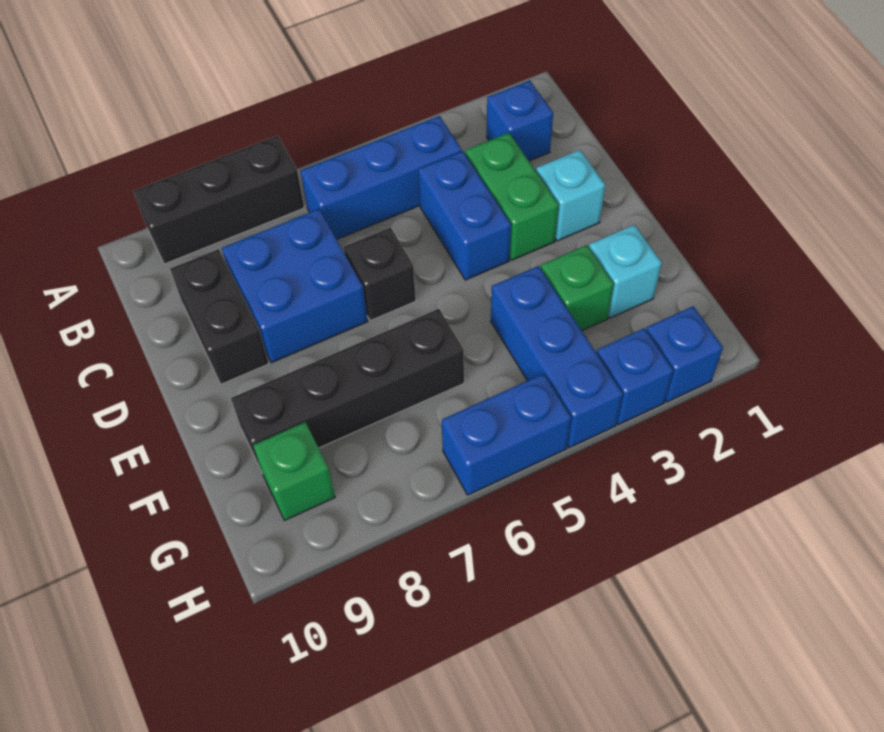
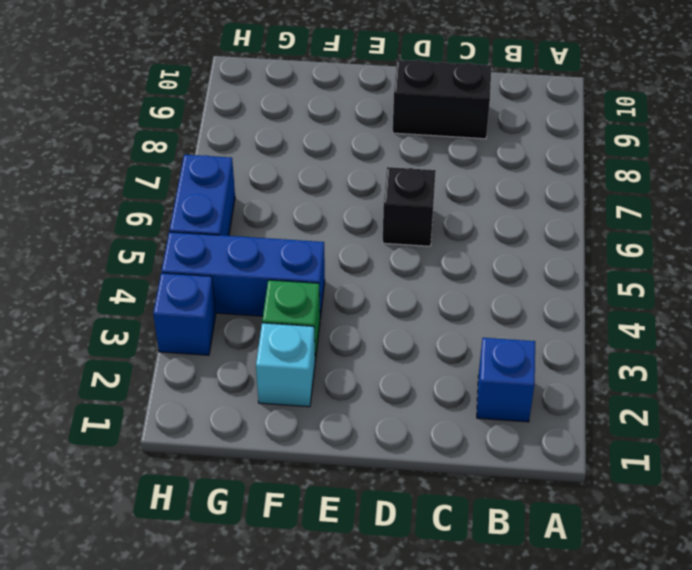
none -> black brick A7:A9 level 1
none -> blue brick B4:B6 level 1
none -> green brick C3:D3 level 1

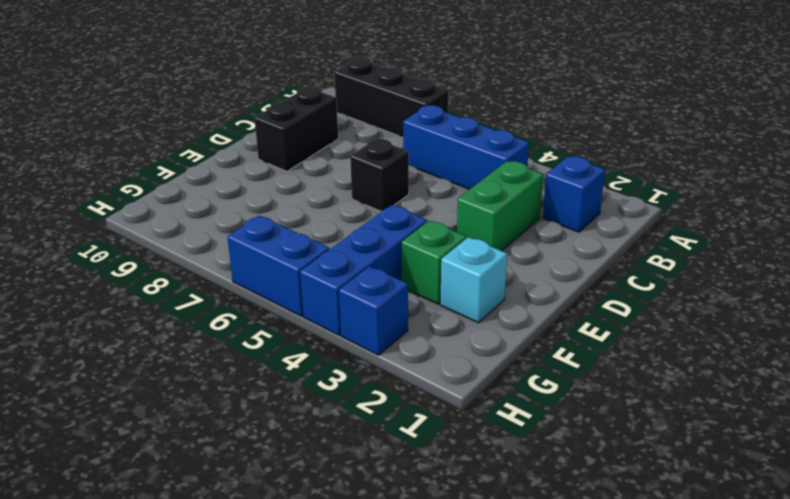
none -> blue brick C4:D4 level 1
none -> blue brick C7:D8 level 1
none -> cyan brick D2 level 1

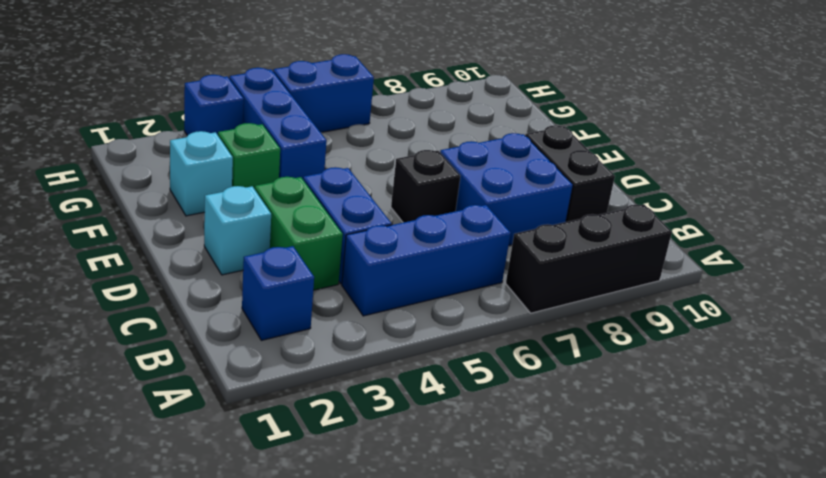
none -> black brick F6:F9 level 1
none -> green brick G9 level 1
none -> blue brick H2 level 1

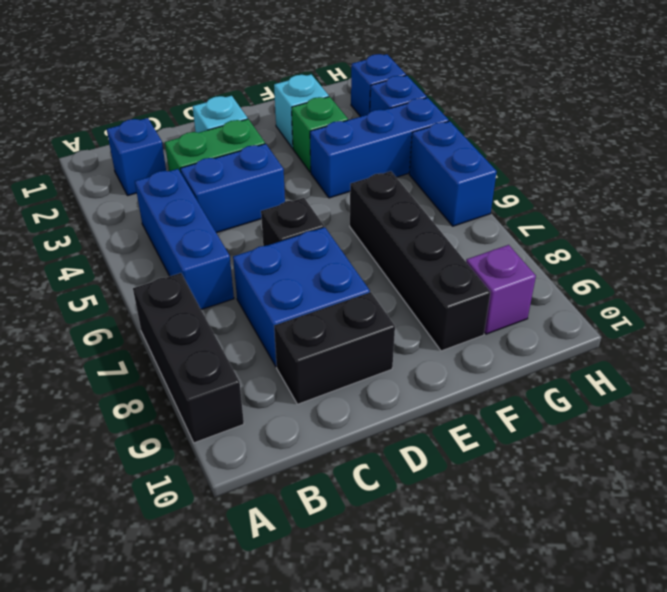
purple brick G9 level 1 -> green brick G9 level 1

